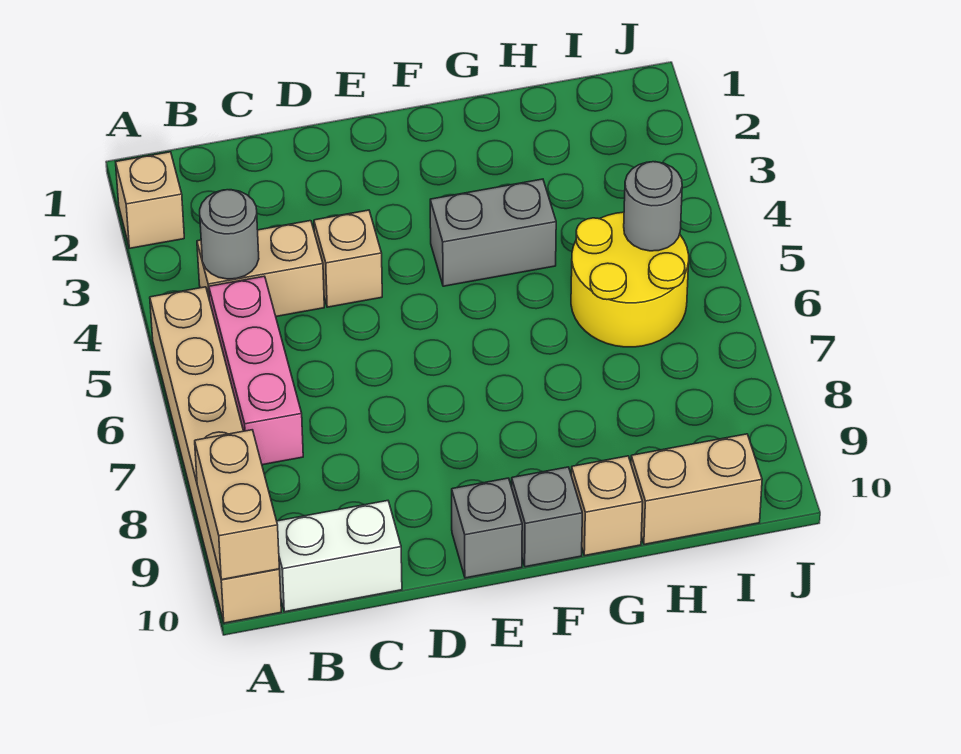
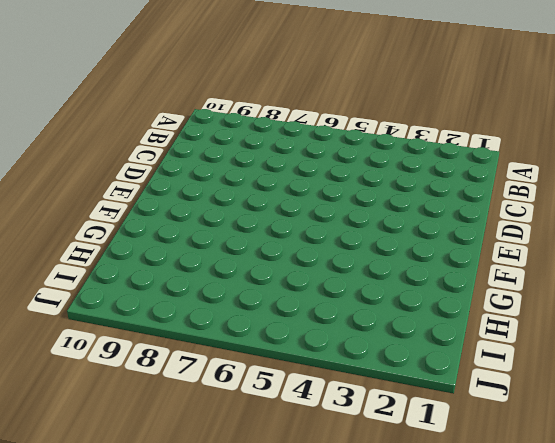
none -> tan brick A2 level 1
none -> tan brick A5:A10 level 1
none -> tan brick B4:C4 level 1

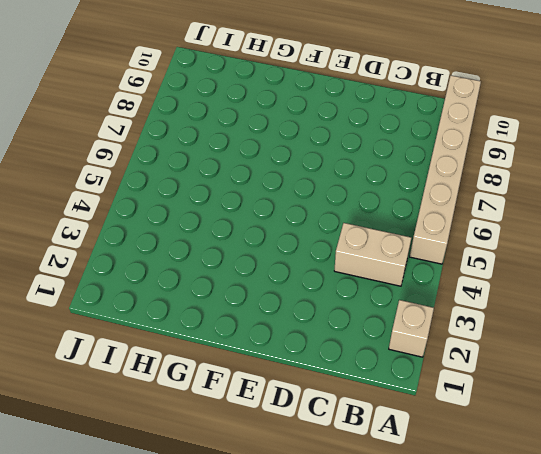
none -> pink brick B5:B7 level 1
none -> white brick B10:C10 level 1
none -> tan brick D4 level 1

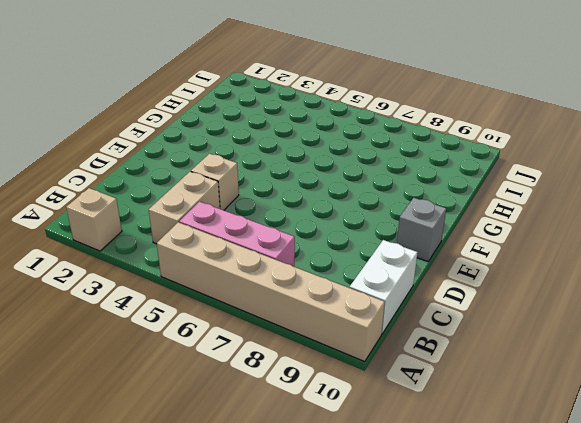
none -> grey brick F4:G4 level 1
none -> grey brick F10 level 1
none -> tan brick G10 level 1

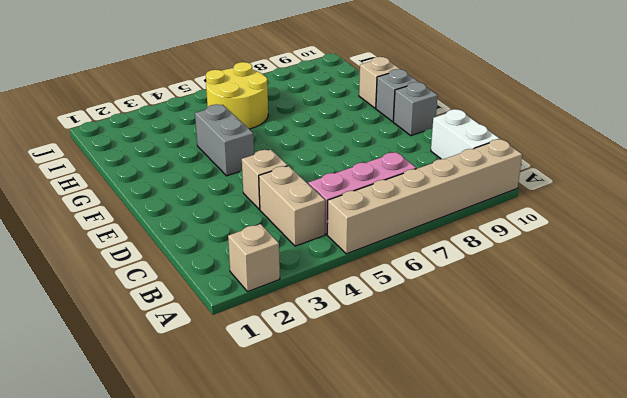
none -> tan brick H10:I10 level 1
none -> tan brick A9:A10 level 2
none -> grey round brick B4 level 2

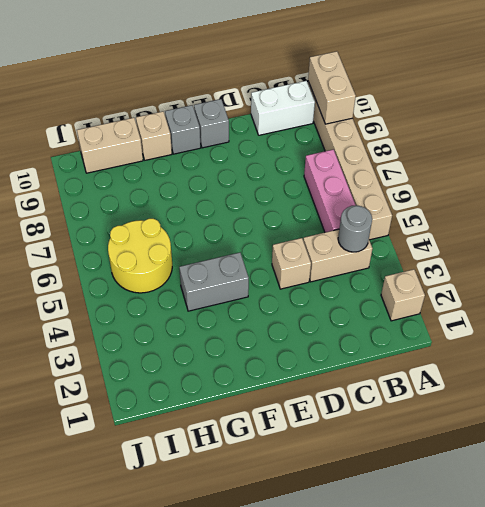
none -> grey round brick I5 level 2

